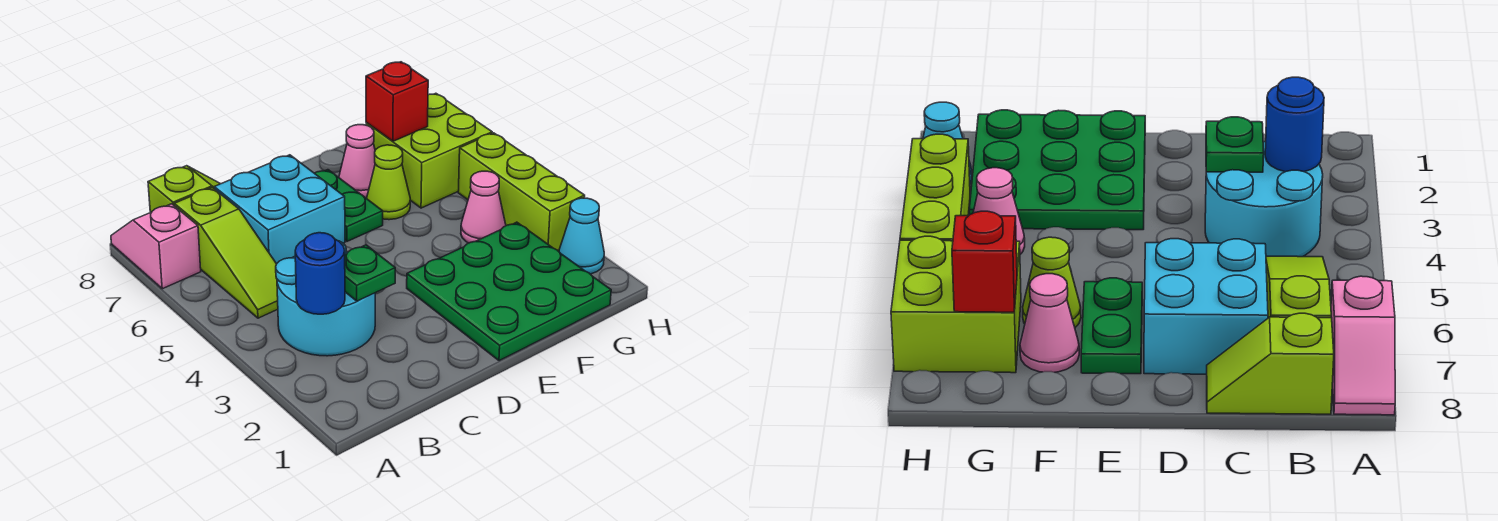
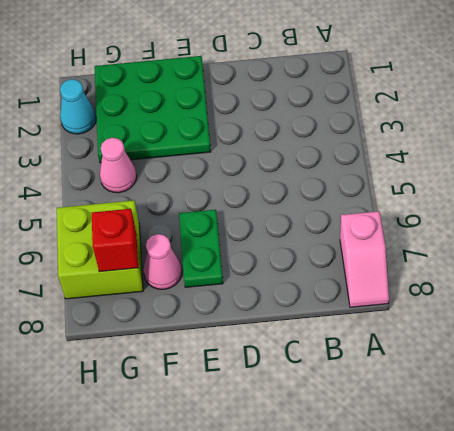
none -> cyan round brick B3:C4 level 1
none -> lime slope B5:B7 level 1 top 7
none -> lime slope B8:C8 level 1 top B

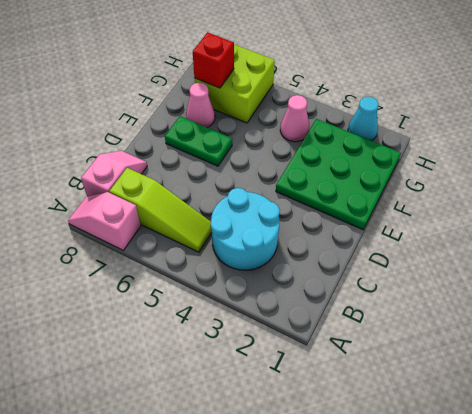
pink slope B8:C8 level 1 top B -> lime slope B8:C8 level 1 top B
none -> cyan brick C6:D7 level 1
none -> lime cone F6 level 1
none -> lime brick H3:H5 level 1

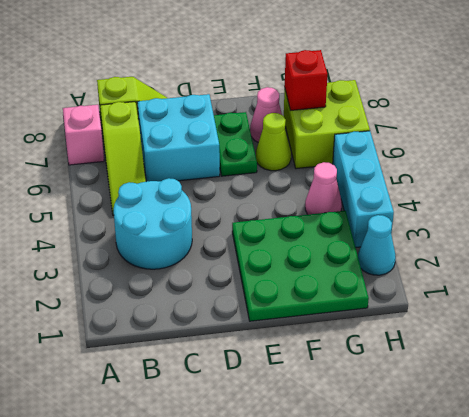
cyan brick H3:H5 level 1 -> lime brick H3:H5 level 1
none -> blue round brick B3 level 2
none -> green plate C3 level 2

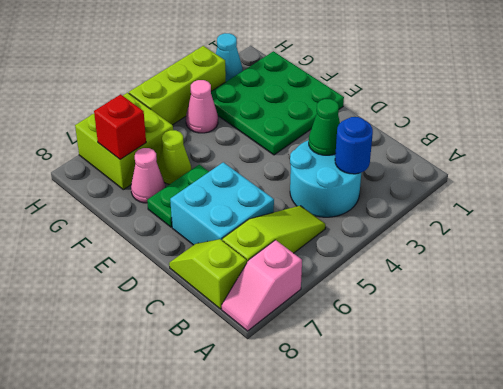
green cone C3 level 2 -> green plate C3 level 2

